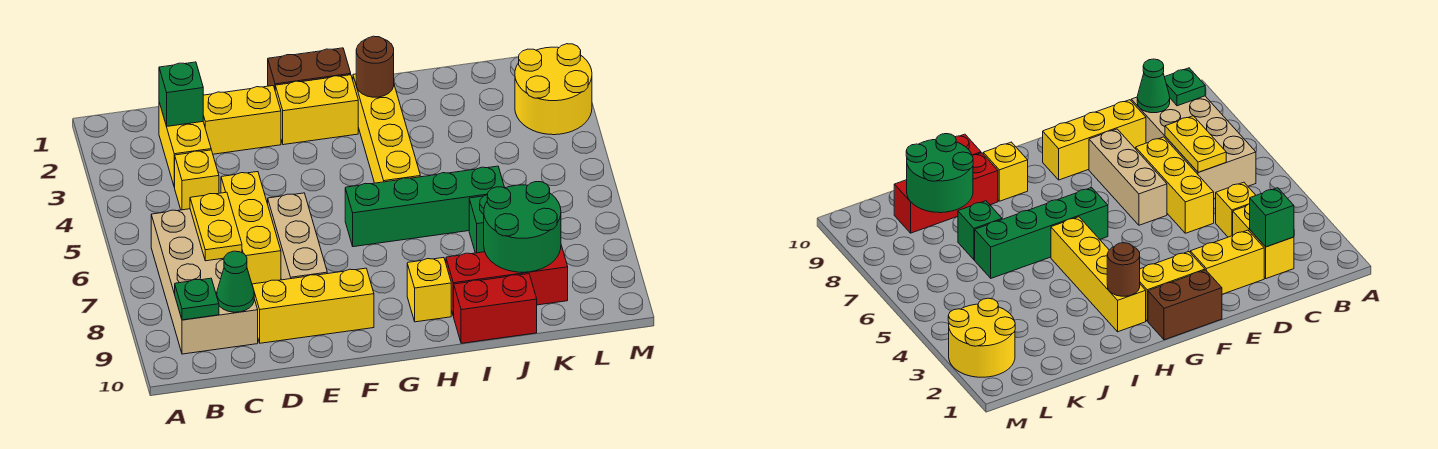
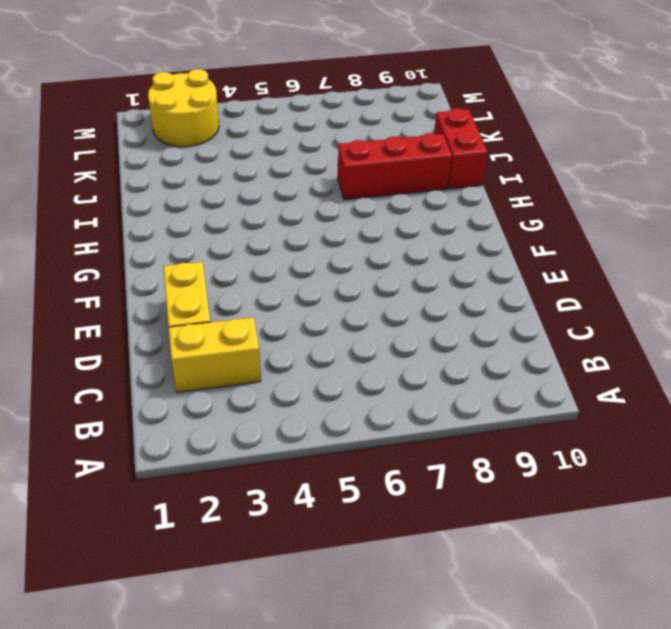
red brick I7:I9 level 1 -> red brick I9:K9 level 1
none -> tan brick B6:C9 level 1
none -> yellow brick C4 level 1
none -> yellow brick D5:D7 level 1

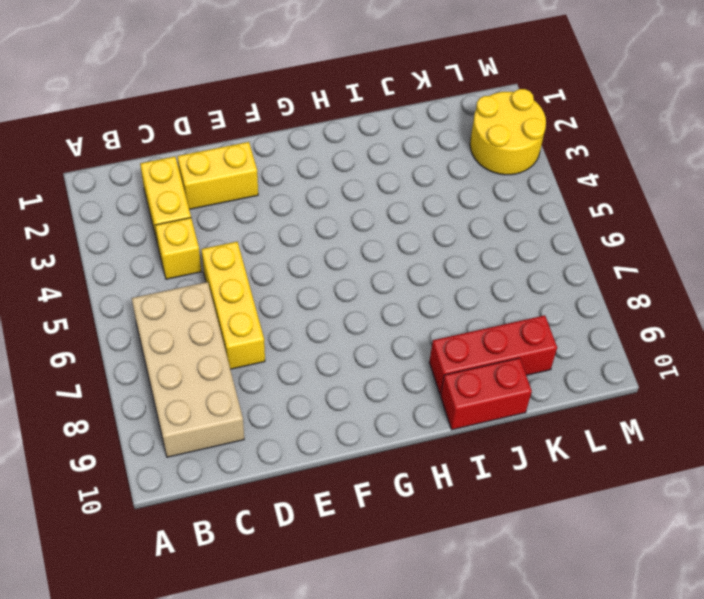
none -> yellow brick D9:F9 level 1
none -> tan brick E6:E8 level 1
none -> brown brick F1:G1 level 1

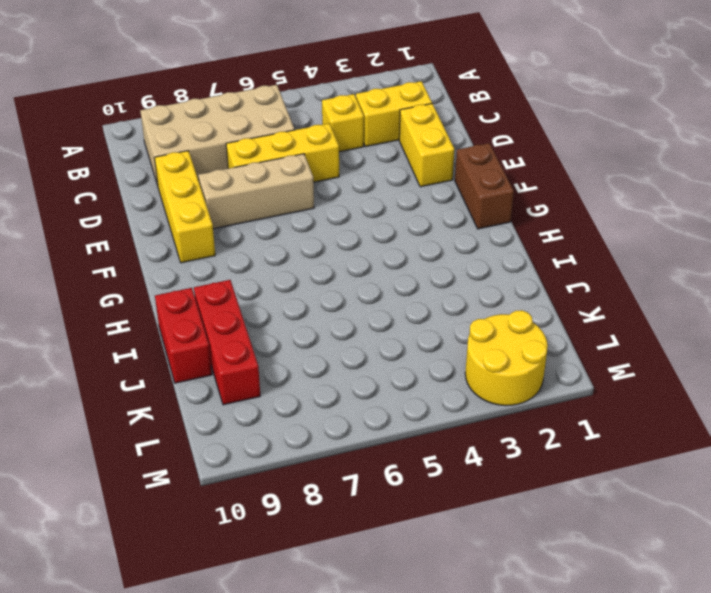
none -> yellow brick F2:G2 level 1
none -> green brick G6:J6 level 1
none -> yellow brick H2:H5 level 1

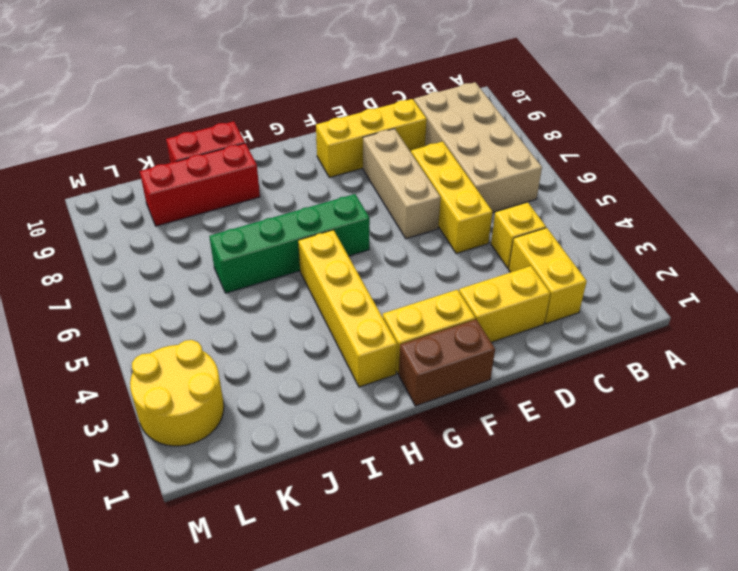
none -> yellow brick H9 level 1
none -> green brick J7 level 1
none -> green plate B9 level 2

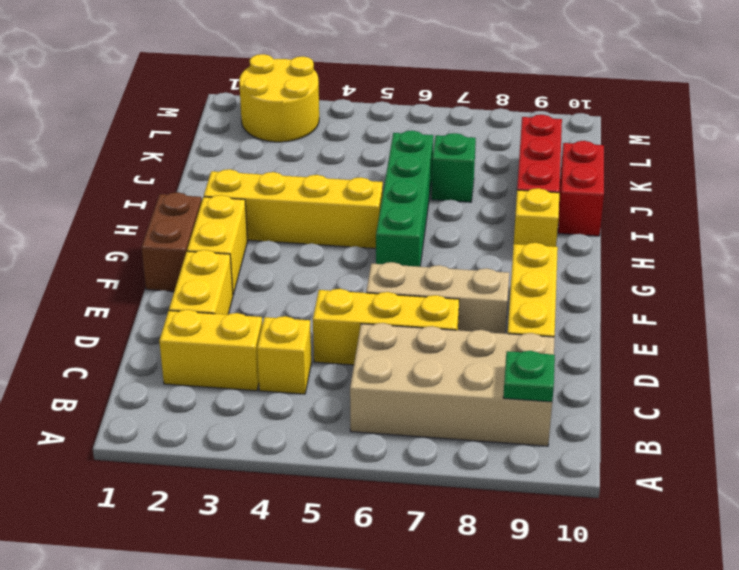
none -> green brick C2 level 2
none -> yellow plate C6:C7 level 2
none -> green cone C9 level 2

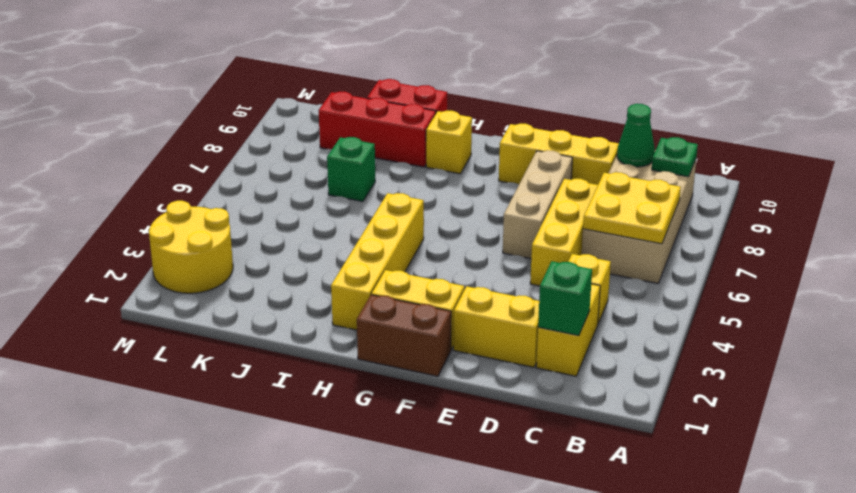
yellow plate B6:C7 level 2 -> yellow plate C6:C7 level 2
none -> green brick G6:J6 level 1
none -> brown round brick H2 level 2
none -> green round brick J8:K9 level 2

